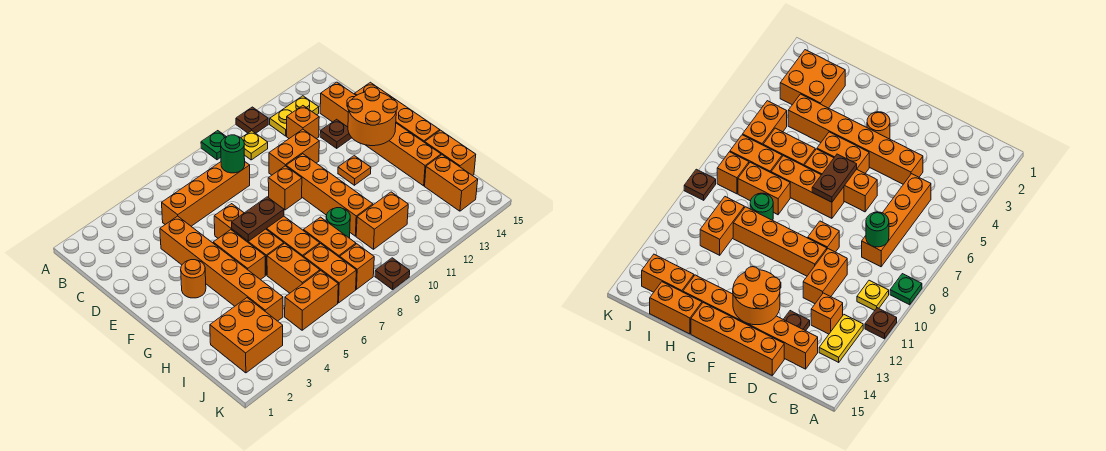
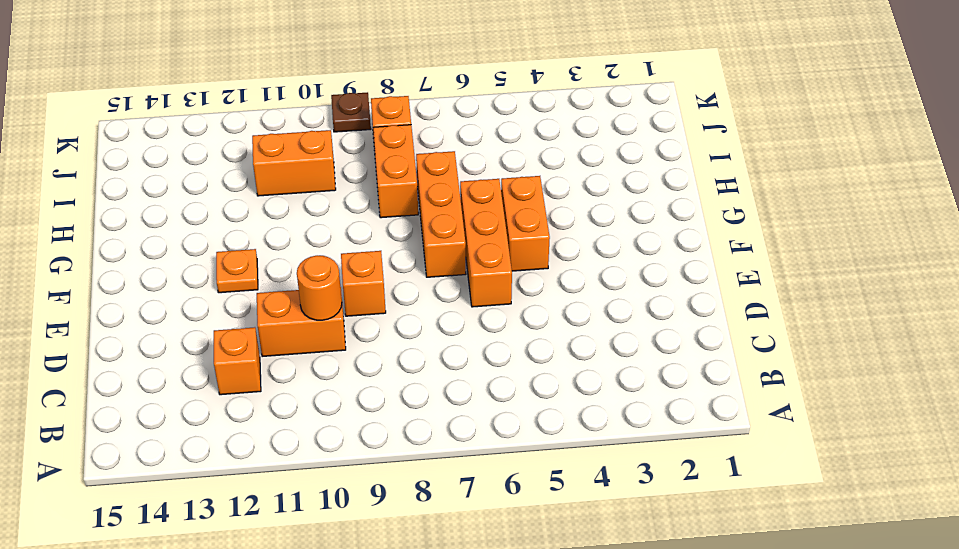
orange round brick D10 level 2 -> orange round brick F3 level 1
none -> green plate A9 level 1
none -> brown plate A11 level 1
none -> yellow plate B10 level 1
none -> yellow plate B12:B13 level 1

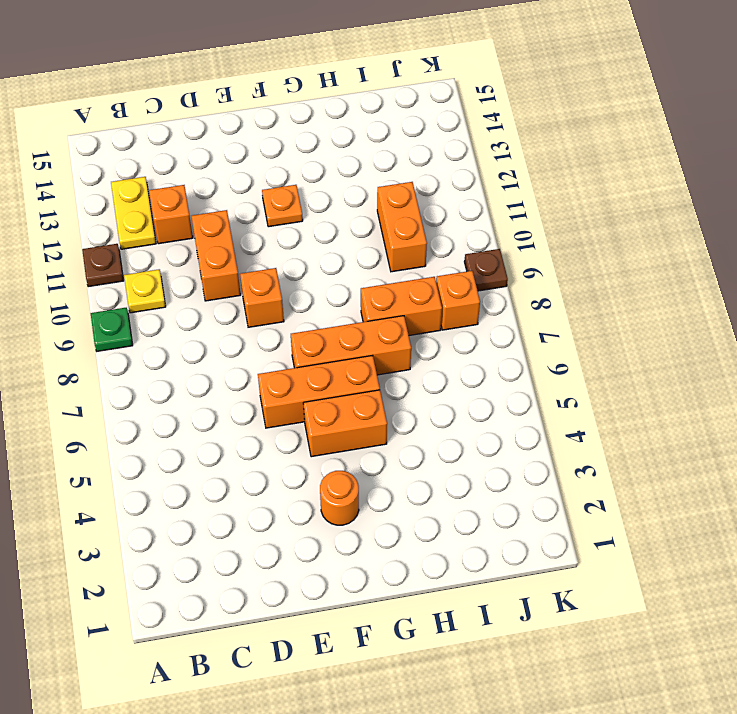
none -> orange brick C5:C8 level 1
none -> orange brick C14:H14 level 1
none -> orange brick D4:I4 level 1
none -> brown plate D13 level 1

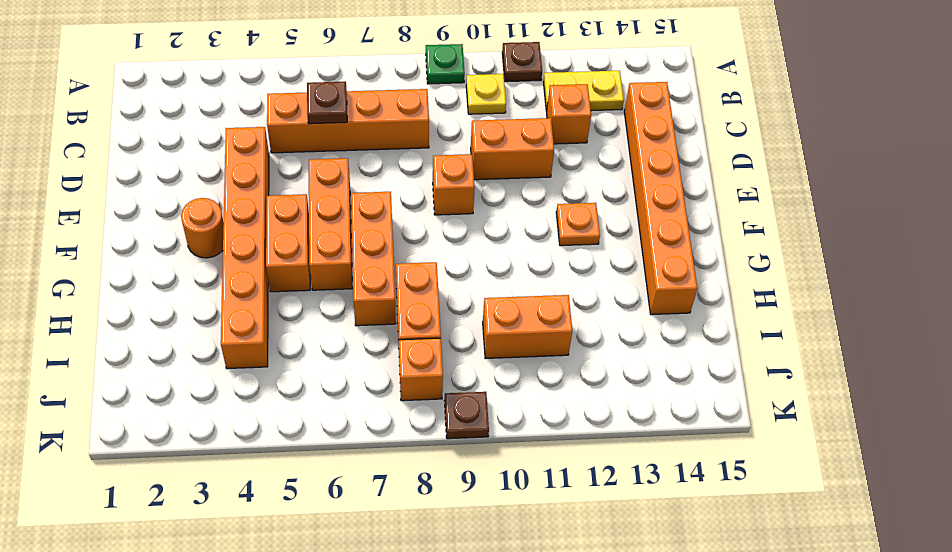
brown plate C6 level 2 -> brown plate D13 level 1
none -> orange brick D15:G15 level 1
none -> orange brick E10:H10 level 1
none -> orange brick H6:I6 level 1
none -> green round brick H9 level 1

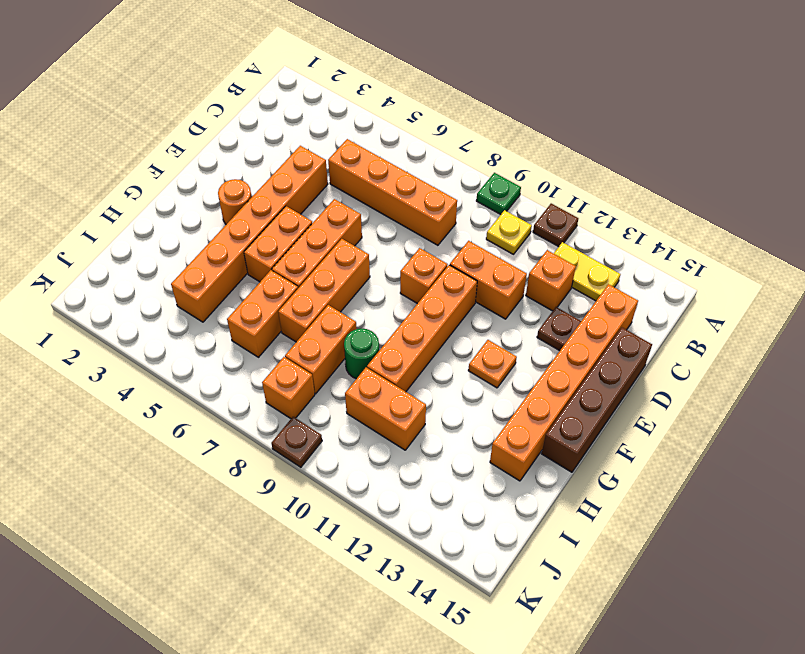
brown brick D15:G15 level 1 -> orange brick D15:G15 level 1
none -> orange brick H15:I15 level 1
none -> orange brick I2:J3 level 1
none -> orange brick I7:J7 level 1
none -> orange brick I14:J14 level 1

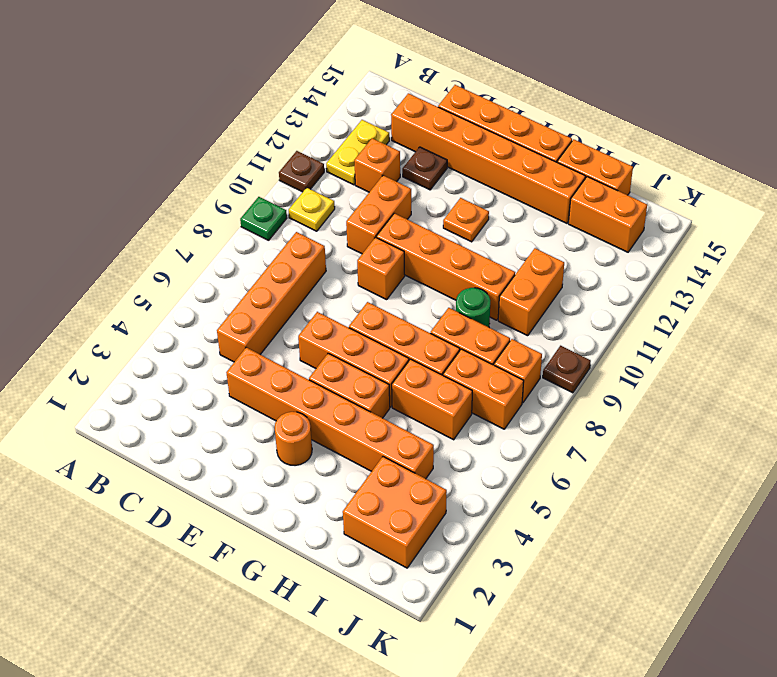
none -> orange brick J5:J6 level 1
none -> green round brick C8 level 2
none -> orange round brick E13:F14 level 2
none -> brown plate F6:F7 level 2

